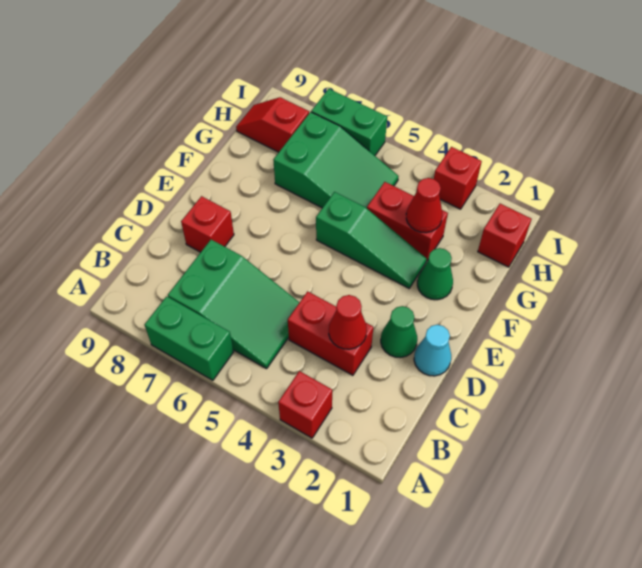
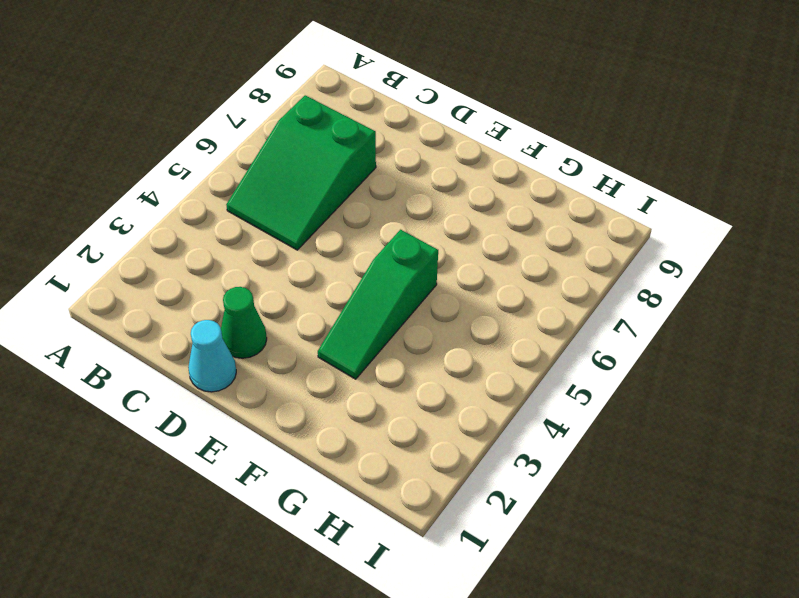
none -> red brick A3 level 1
none -> green brick A6:A7 level 1
none -> red brick C3:C4 level 1

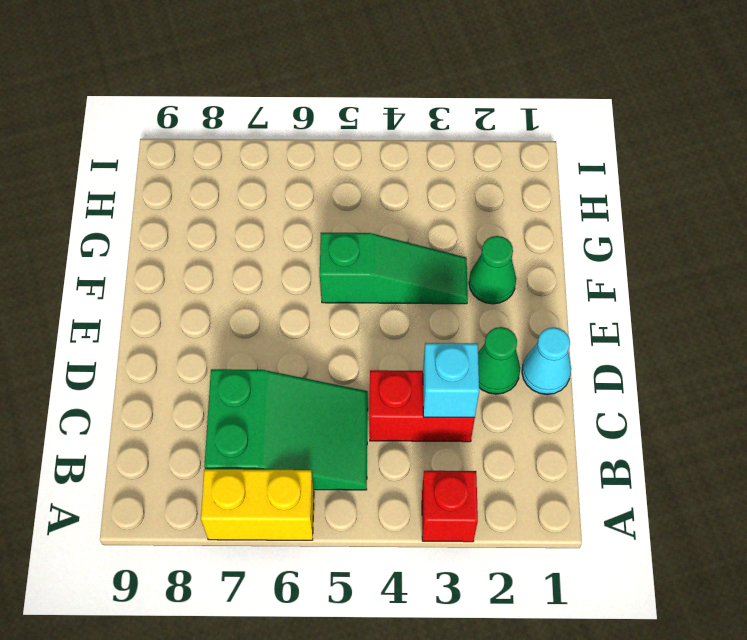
yellow brick A6:A7 level 1 -> green brick A6:A7 level 1
cyan brick C3 level 2 -> red cone C3 level 2
none -> red brick D8 level 1
none -> red brick G3:G4 level 1
none -> green slope G5:H7 level 1 top 7

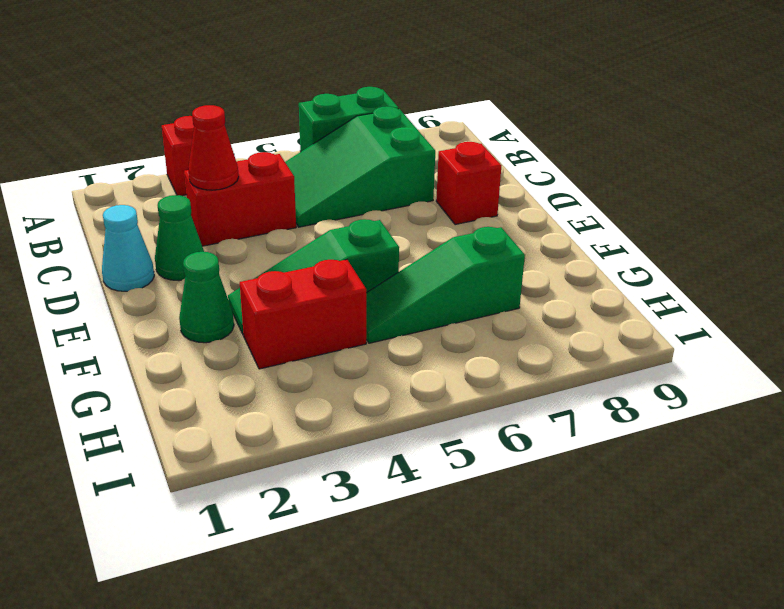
green slope G5:G7 level 1 top 7 -> green slope G5:H7 level 1 top 7
none -> red brick H1 level 1
none -> red slope H8:H9 level 1 top 8
none -> red brick I3 level 1

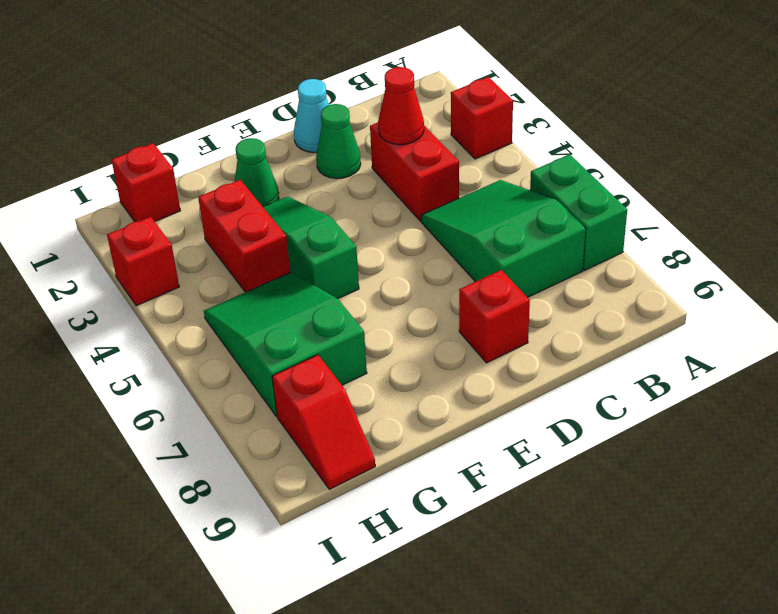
none -> green brick I6:I7 level 1
none -> red cone G3 level 2

